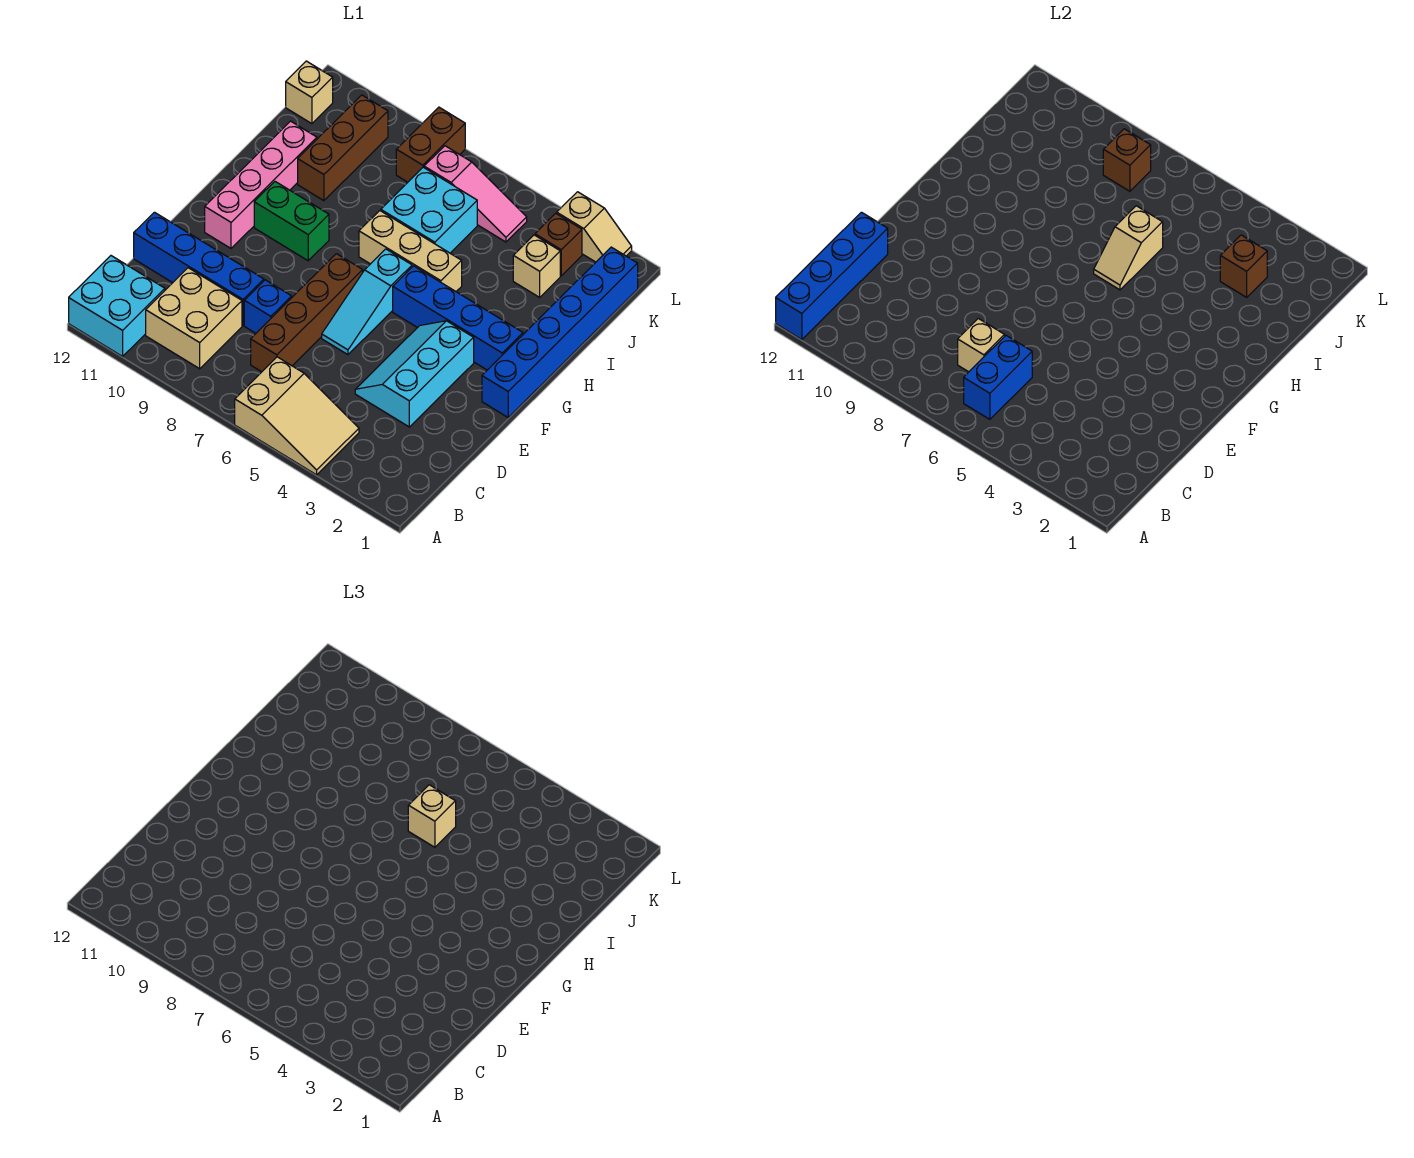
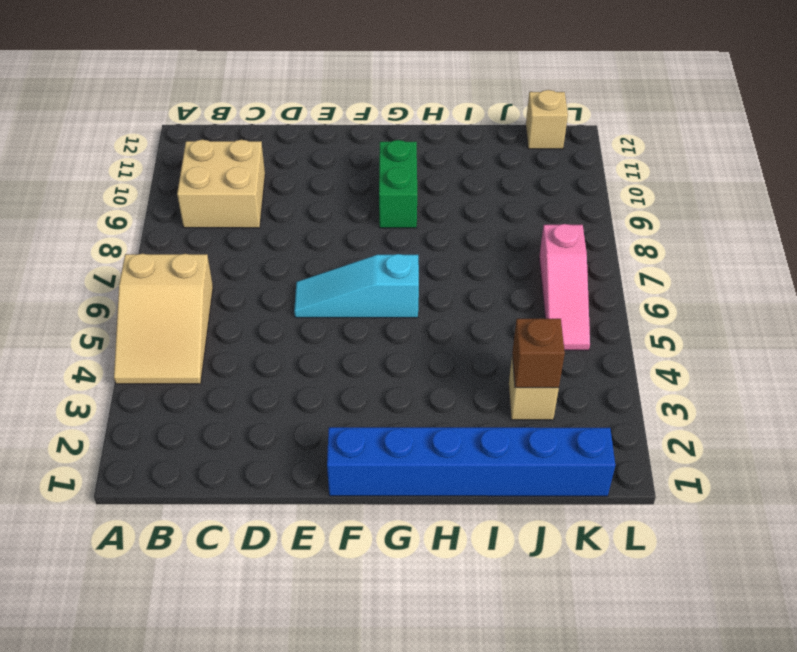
none -> cyan brick A11:B12 level 1
none -> brown brick C7:F7 level 1
none -> cyan slope D3:F4 level 1 top 3

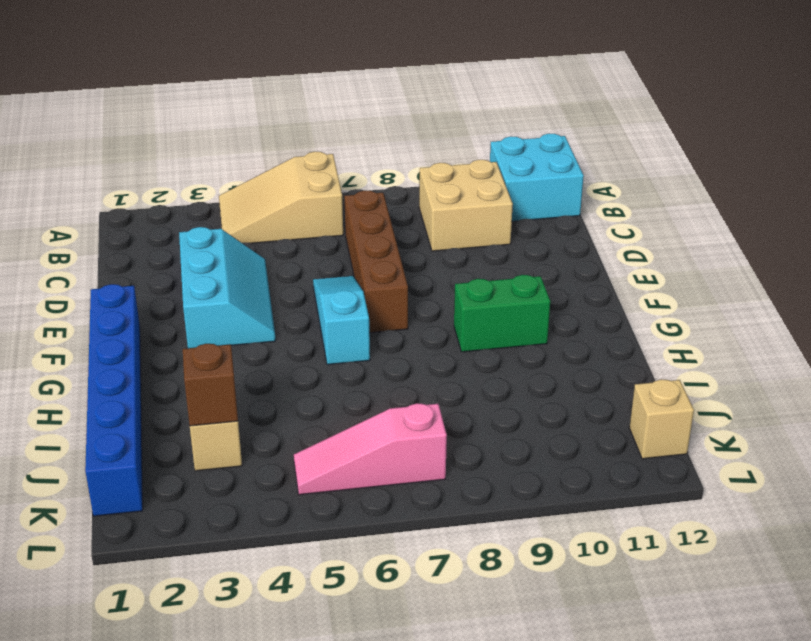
none -> blue brick D8 level 1
none -> blue brick D9:D12 level 1
none -> pink brick F11:I11 level 1

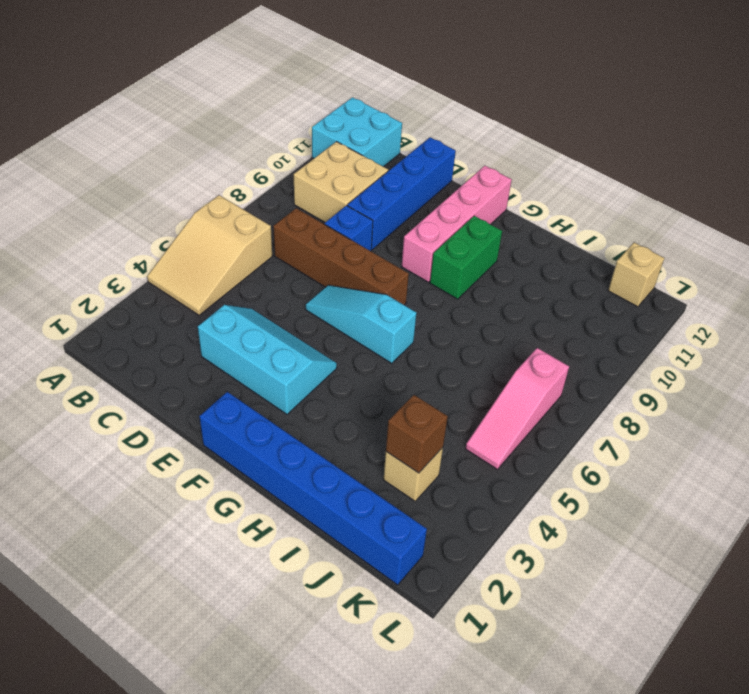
pink brick F9:F12 level 1 -> pink brick F11:I11 level 1
none -> blue brick G2:G5 level 1
none -> tan brick H5:H7 level 1
none -> cyan brick I6:J7 level 1

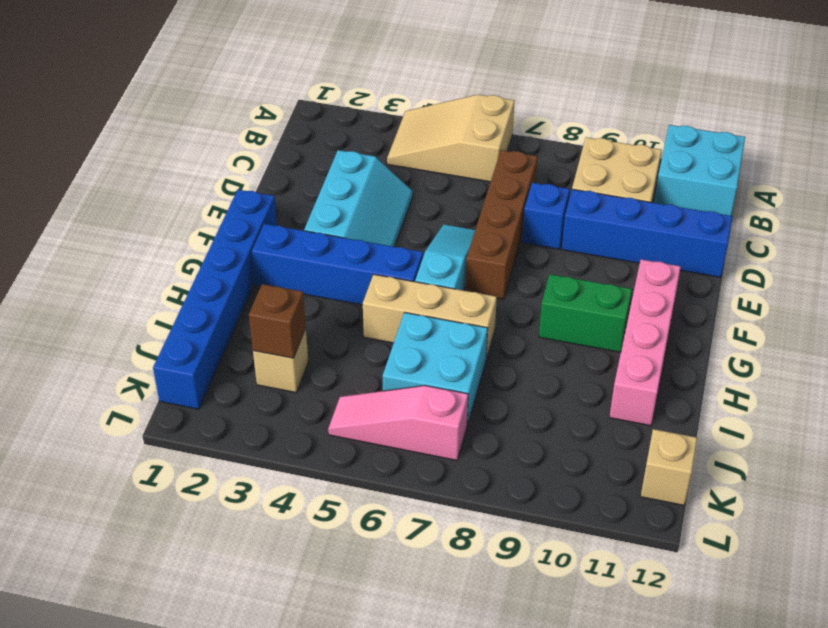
none -> brown brick I10:K10 level 1
none -> brown brick K3 level 1
none -> brown brick K8:L8 level 1

